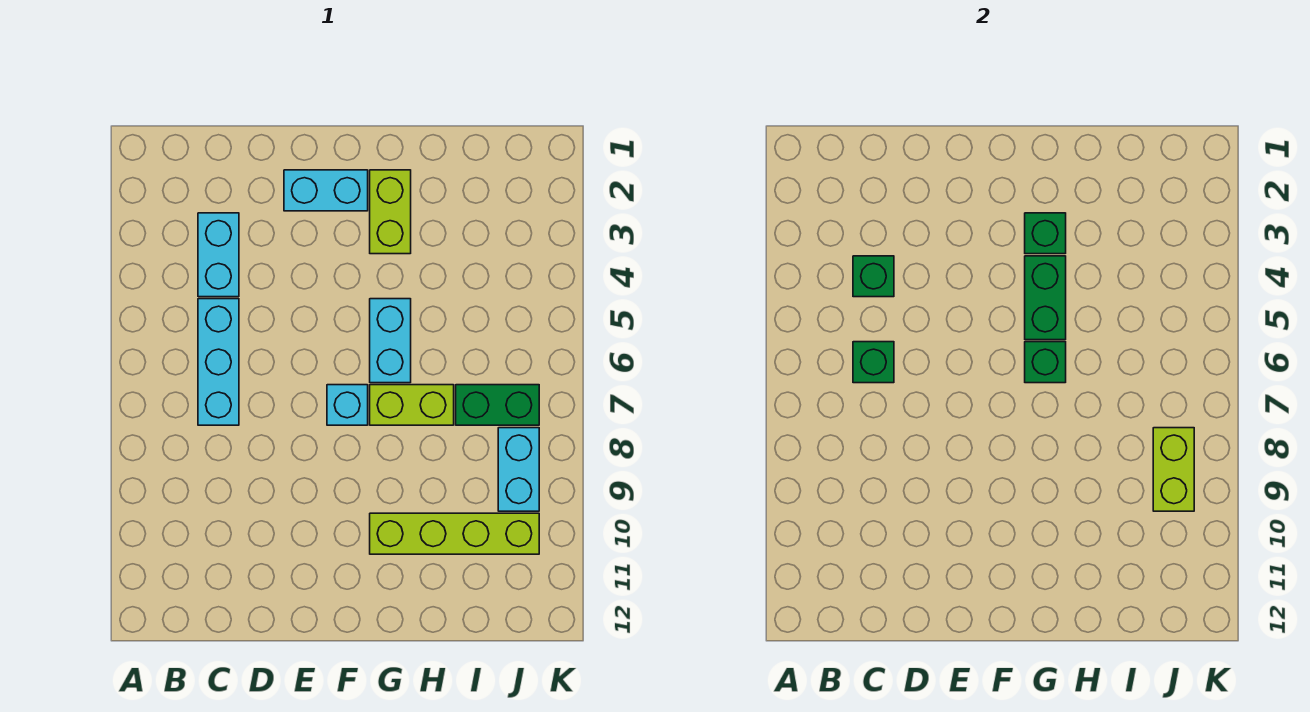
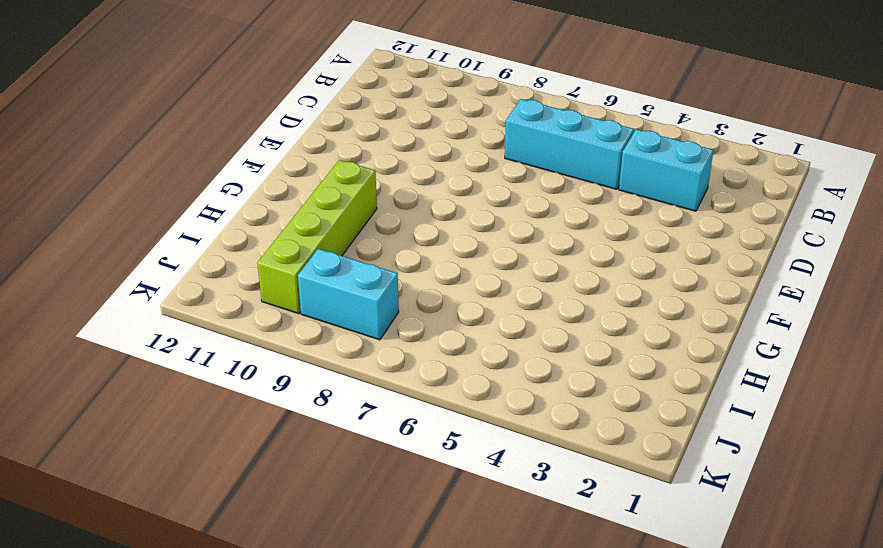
none -> cyan brick E2:F2 level 1
none -> cyan brick F7 level 1
none -> lime brick G2:G3 level 1

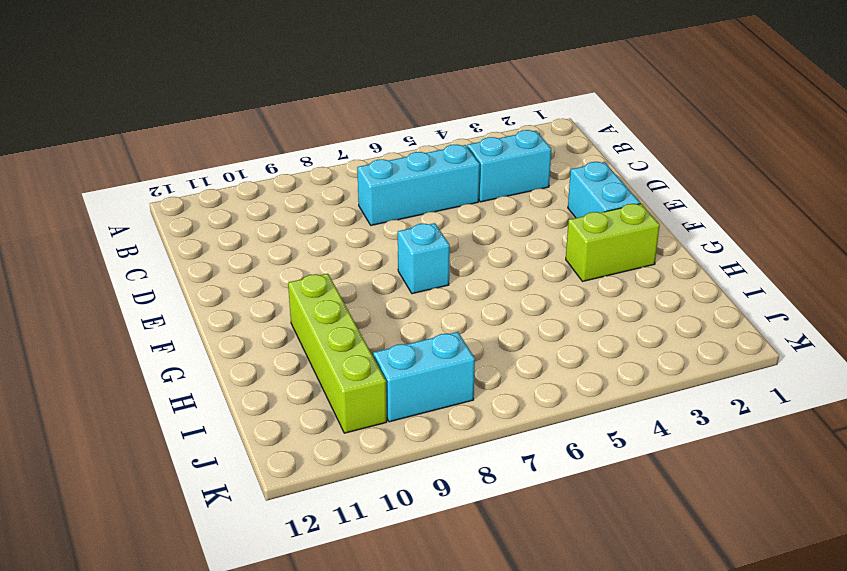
none -> cyan brick G5:G6 level 1
none -> lime brick G7:H7 level 1
none -> green brick I7:J7 level 1

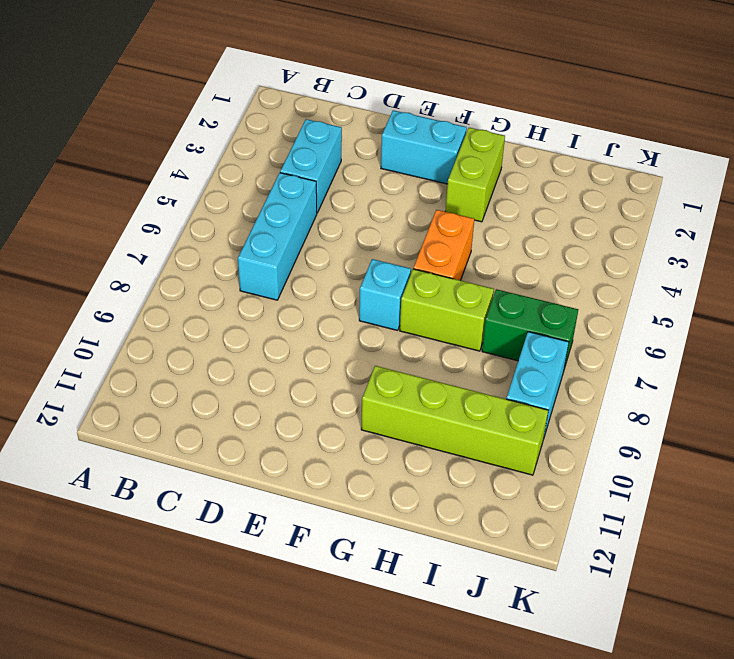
orange brick G5:G6 level 1 -> cyan brick G5:G6 level 1
none -> green brick C4 level 2
none -> green brick C6 level 2
none -> green brick G3 level 2

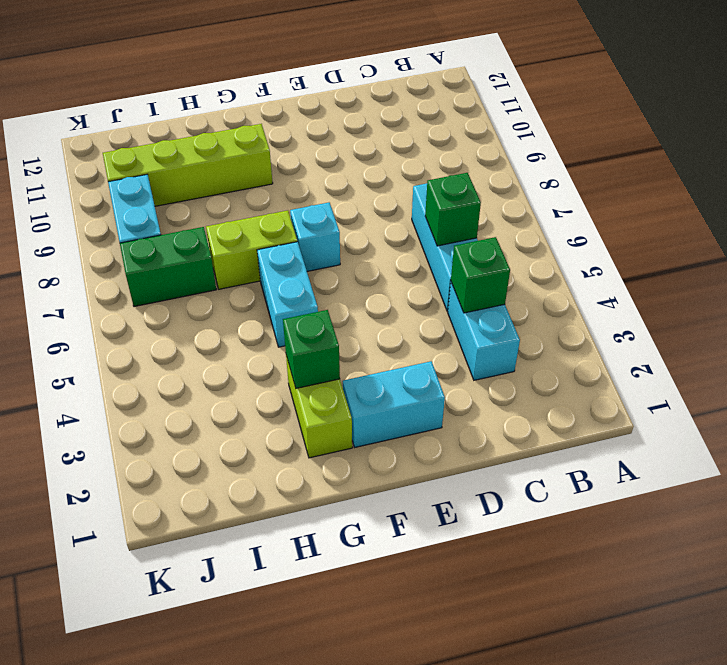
none -> green brick G4:G5 level 2
none -> green brick G6 level 2
none -> lime brick J8:J9 level 2

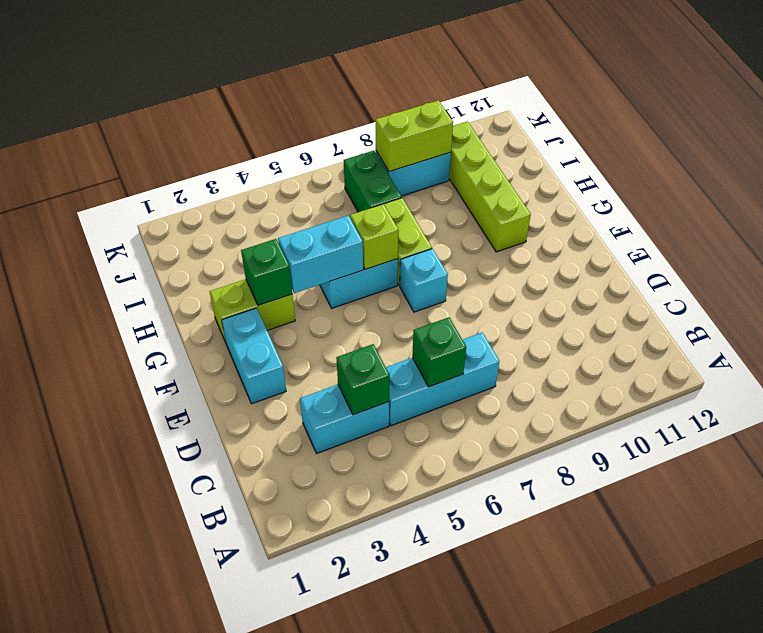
cyan brick G4:G5 level 2 -> green brick G4:G5 level 2
lime brick G6 level 2 -> green brick G6 level 2

